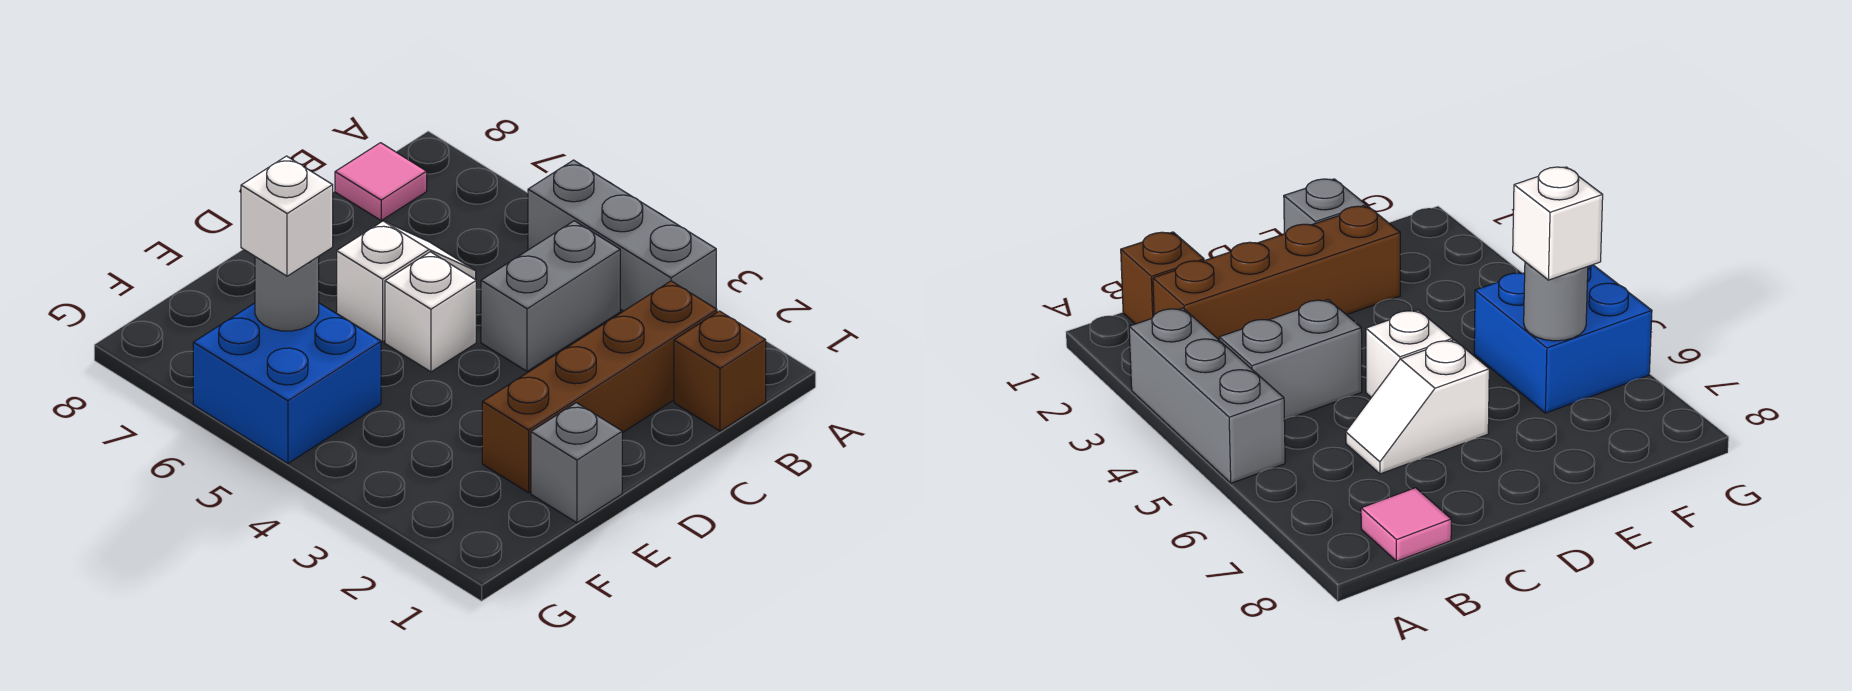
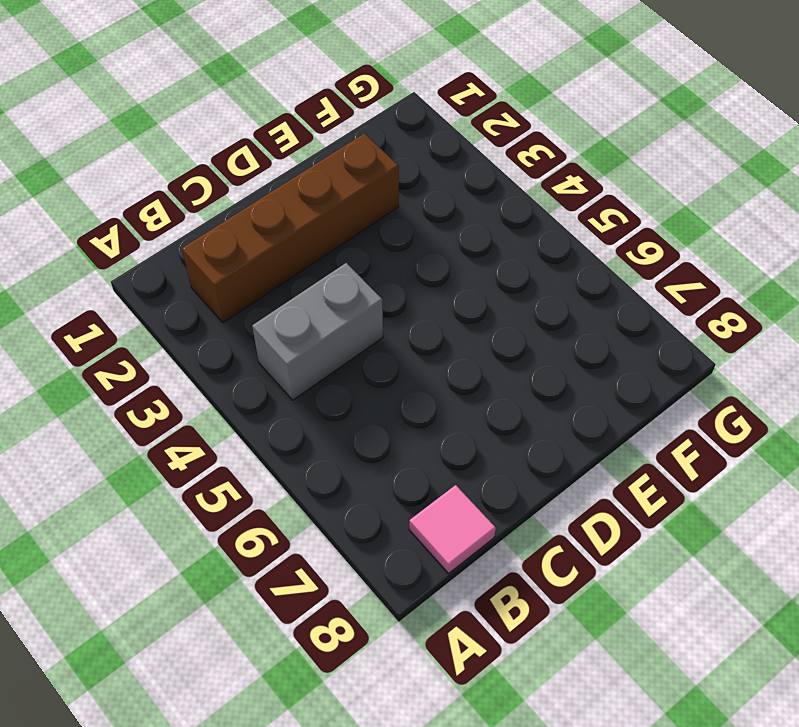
none -> grey brick A3:A5 level 1
none -> brown brick B1 level 1

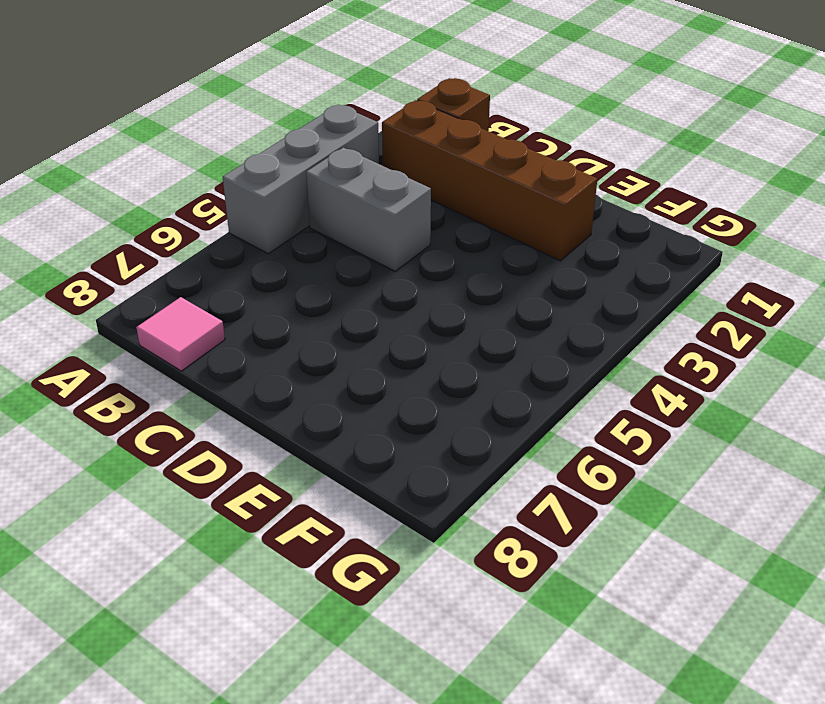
none -> white slope C6:D6 level 1 top D
none -> white brick D5 level 1

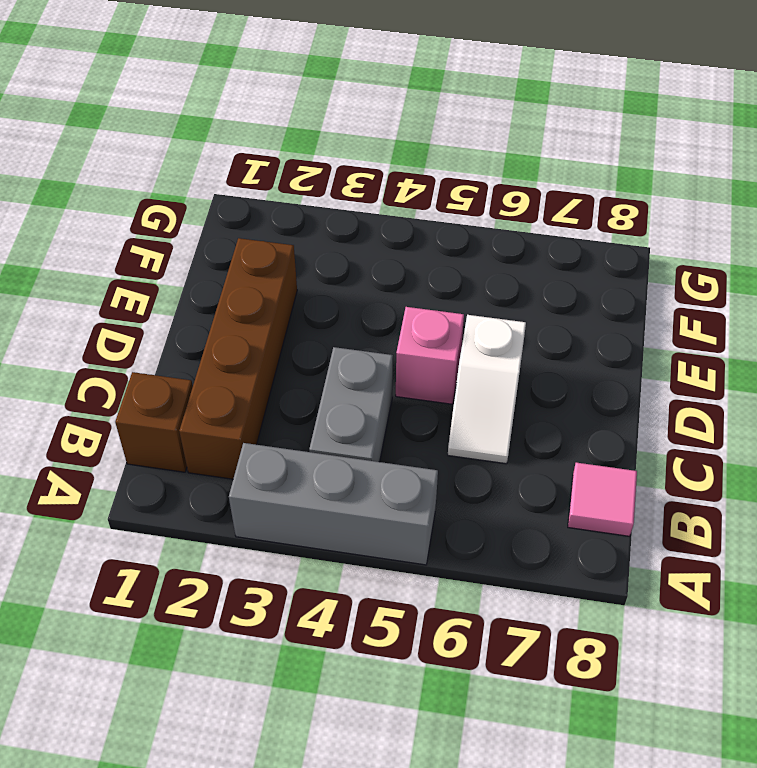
pink brick D5 level 1 -> white brick D5 level 1
none -> grey brick E1 level 1
none -> blue brick F5:G6 level 1

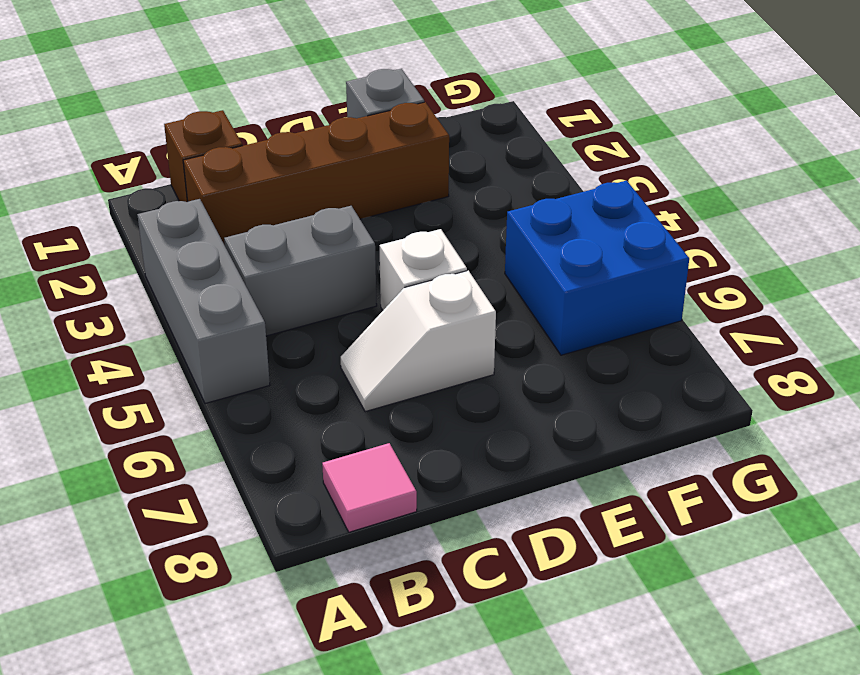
none -> grey round brick F6 level 2
none -> white brick F6 level 3

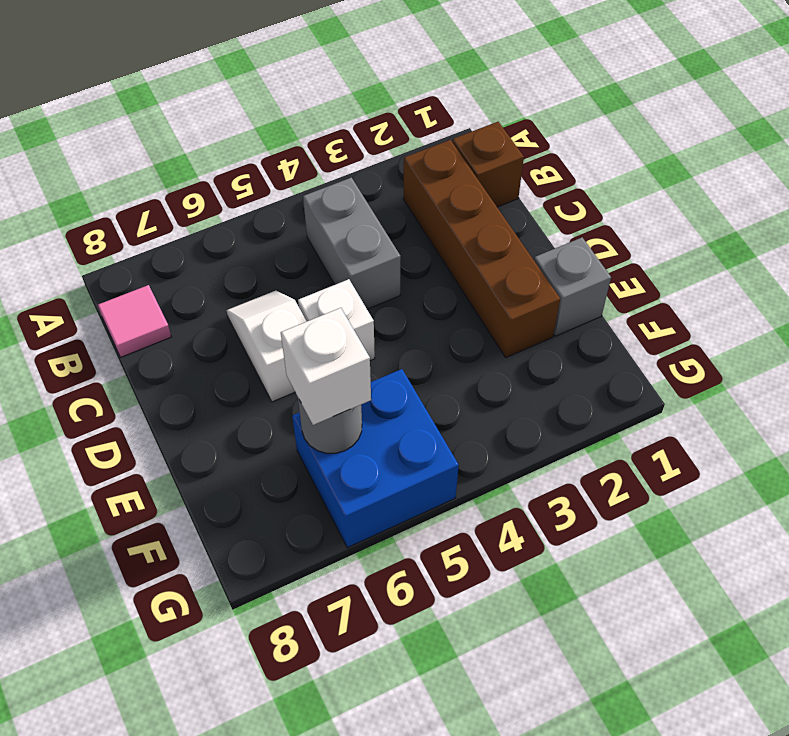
none -> grey brick A3:A5 level 1

